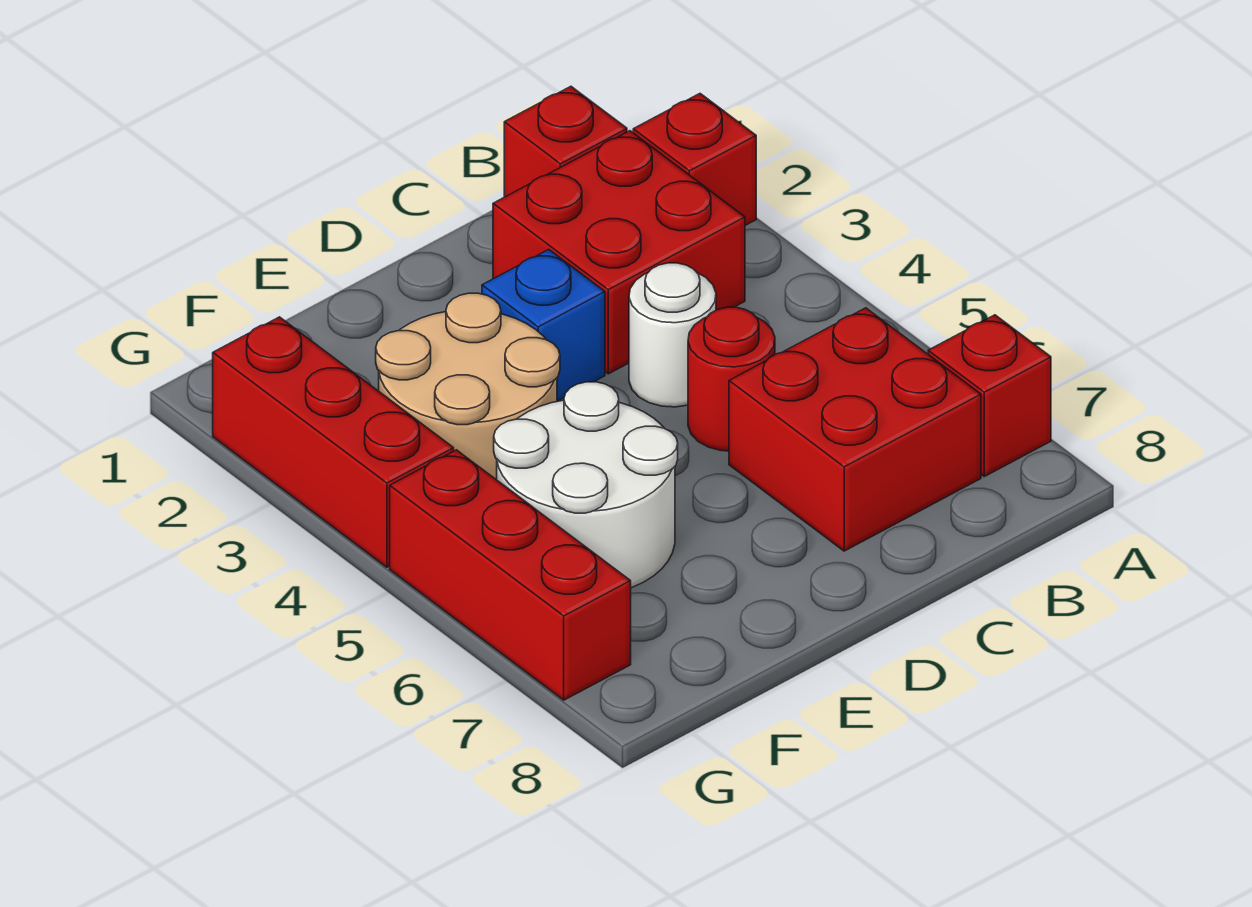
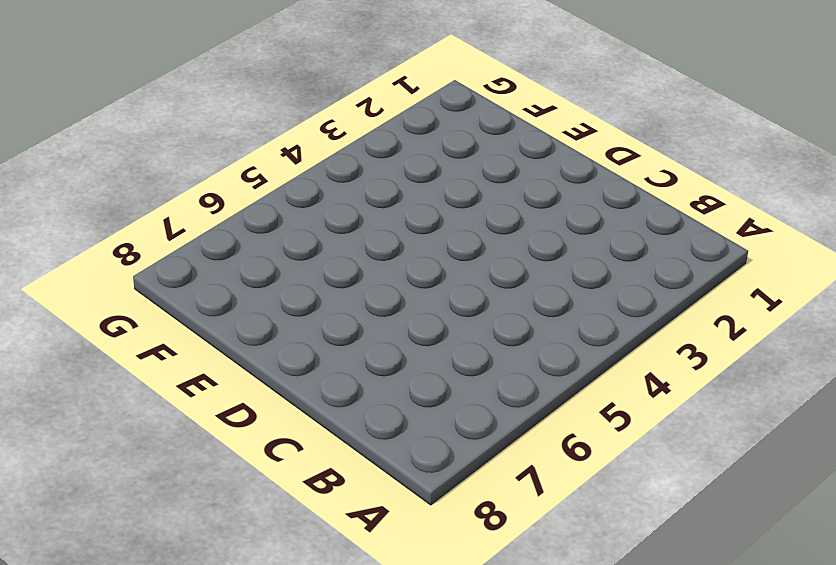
none -> red brick A2 level 1
none -> red brick A7 level 1
none -> red brick B1 level 1

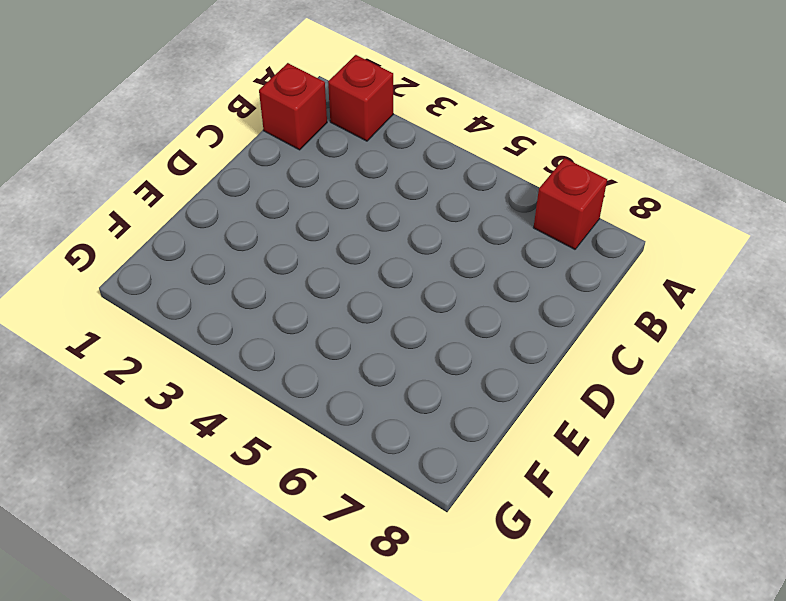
none -> red brick B2:C3 level 1
none -> red brick B6:C7 level 1
none -> white round brick C4 level 1

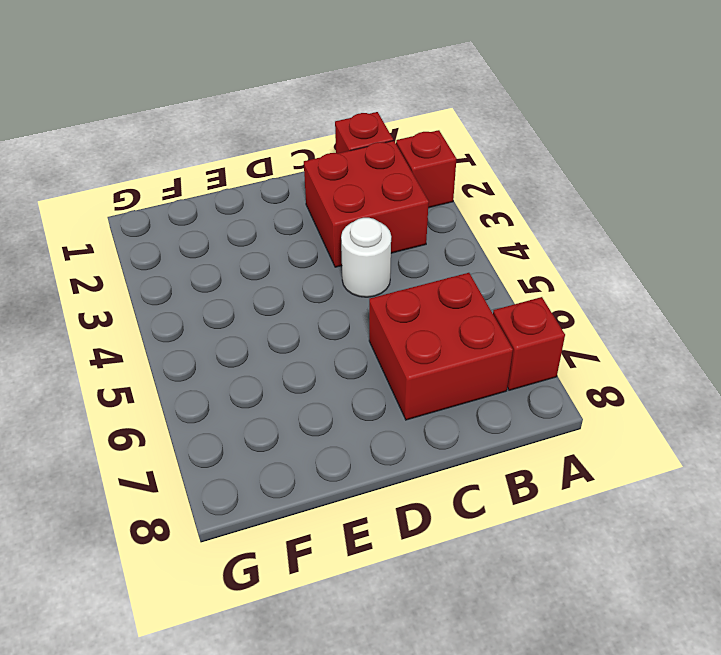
none -> red round brick C5 level 1
none -> blue brick D3 level 1
none -> tan round brick E3:F4 level 1

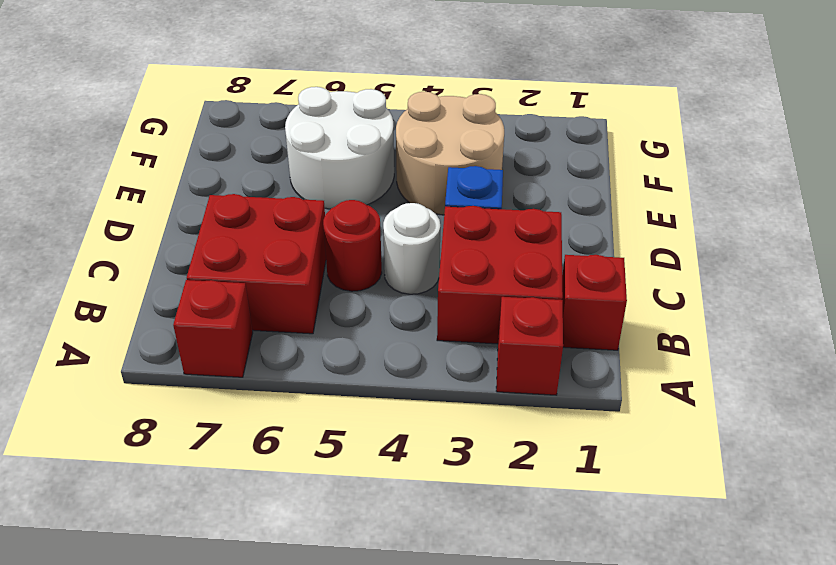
none -> red brick G2:G4 level 1
none -> red brick G5:G7 level 1

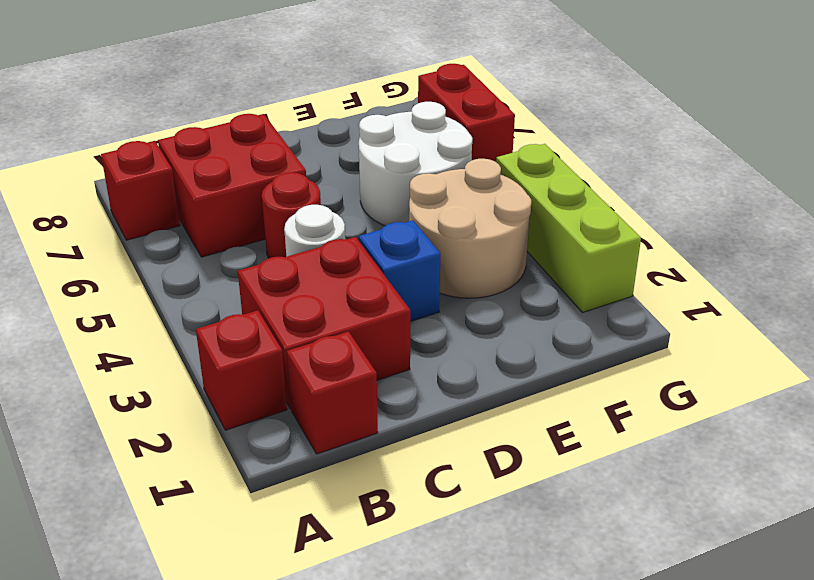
lime brick G2:G4 level 1 -> red brick G2:G4 level 1
red brick G6:G7 level 1 -> red brick G5:G7 level 1

